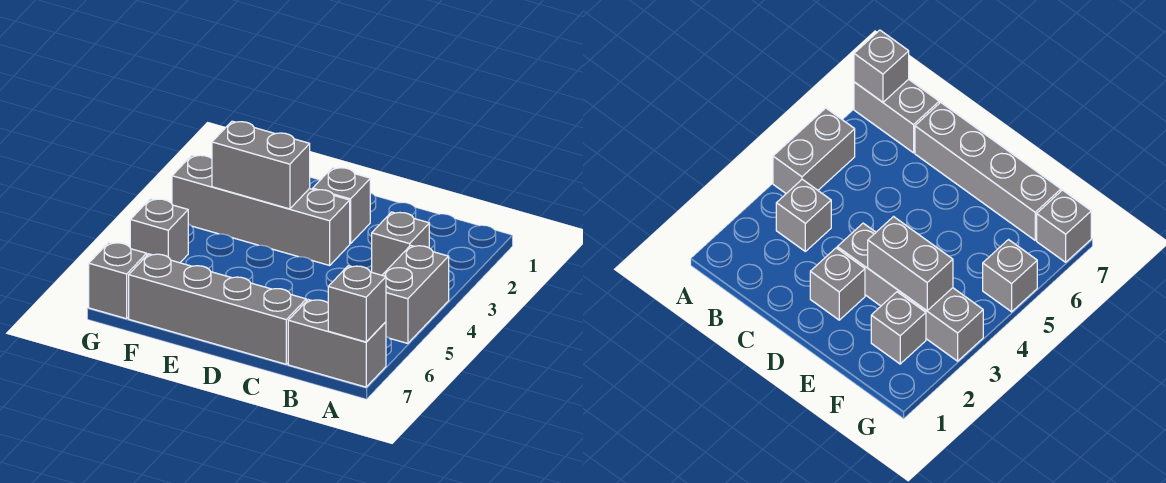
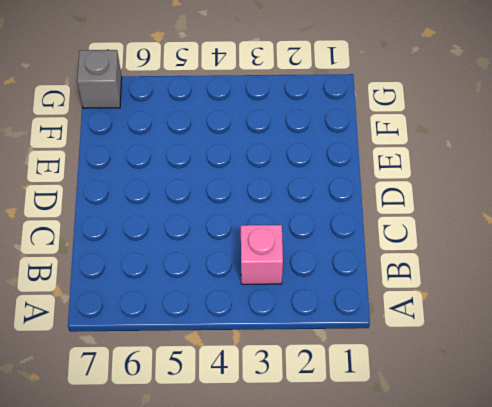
pink brick B3 level 1 -> grey brick B3 level 1
none -> grey brick A4:A5 level 1
none -> grey brick A7:B7 level 1

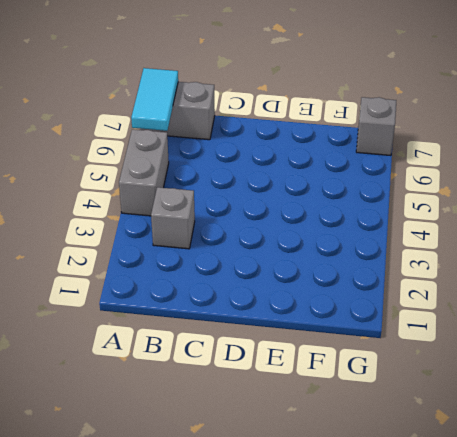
cyan tile A6:A7 level 2 -> grey brick A7 level 2
none -> grey brick C7:F7 level 1
none -> grey brick D2 level 1

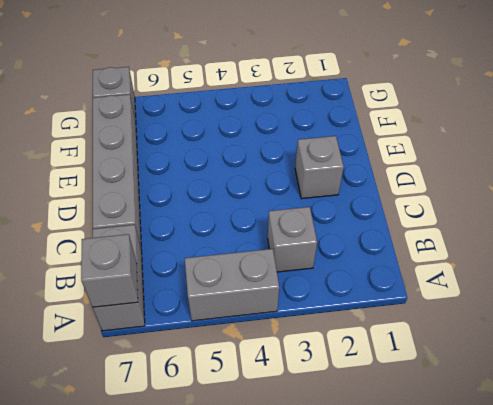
none -> grey brick D3:G3 level 1
none -> grey brick F2 level 1

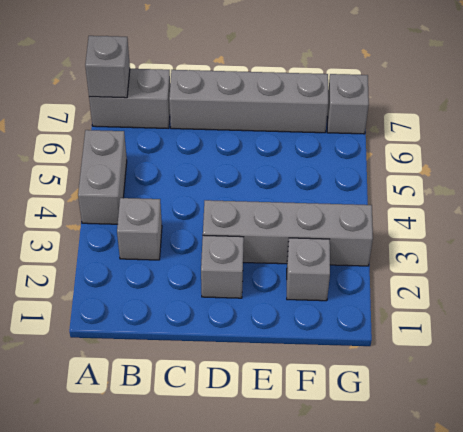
none -> grey brick G5 level 1
none -> grey brick E3:F3 level 2

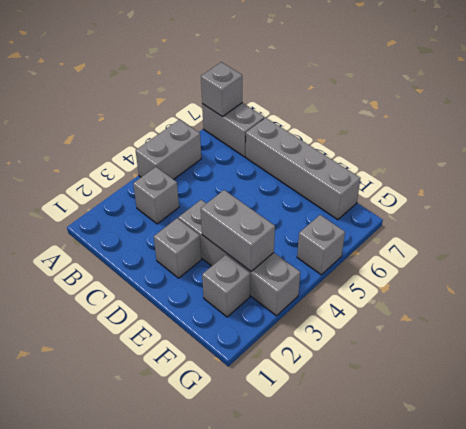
none -> grey brick G7 level 1

